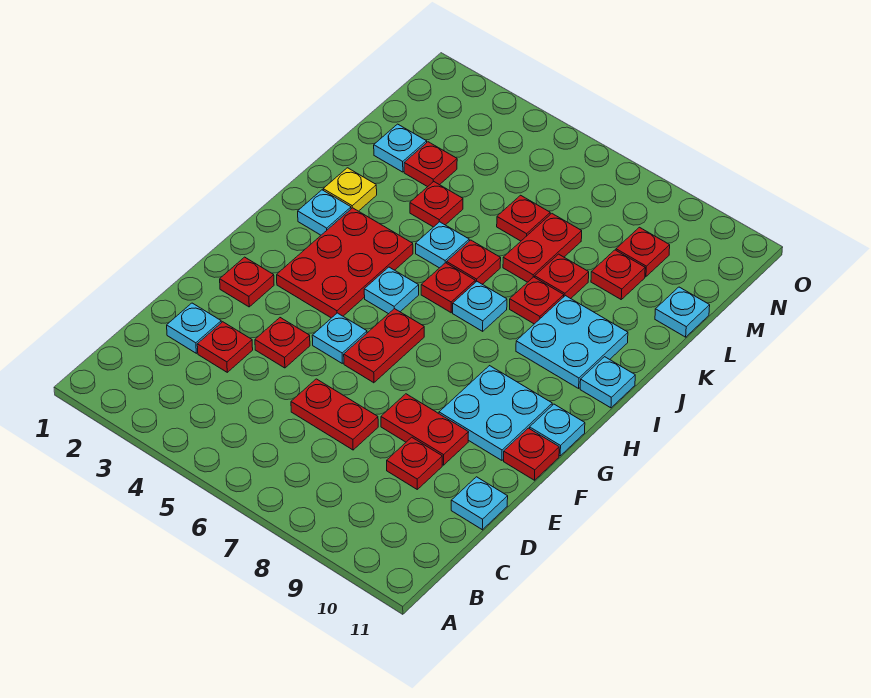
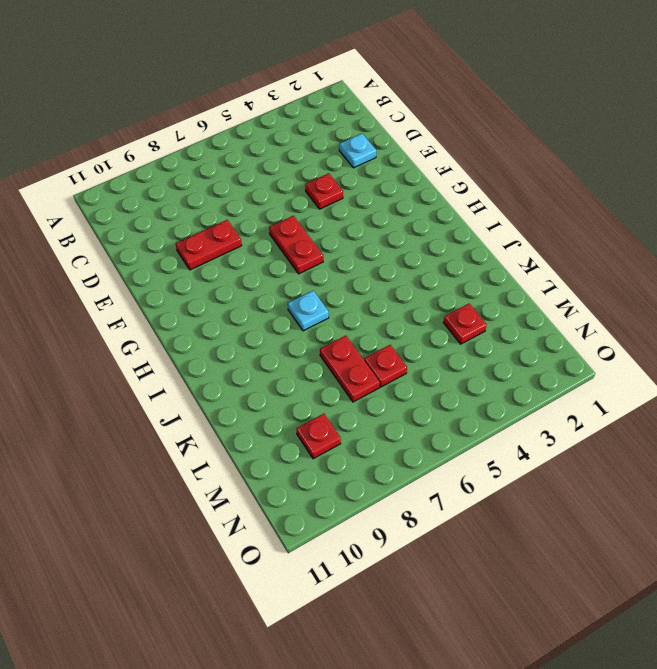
none -> red plate D3 level 1
none -> red plate D6:D7 level 1
none -> red plate D9 level 1
none -> cyan plate D11 level 1

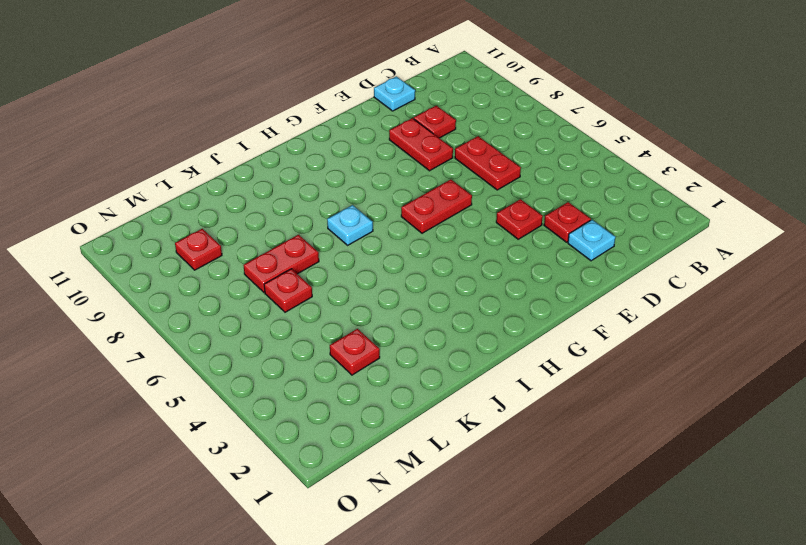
none -> red plate F2 level 1
none -> cyan plate F5 level 1
none -> cyan plate F9:G10 level 1
none -> red plate F11 level 1

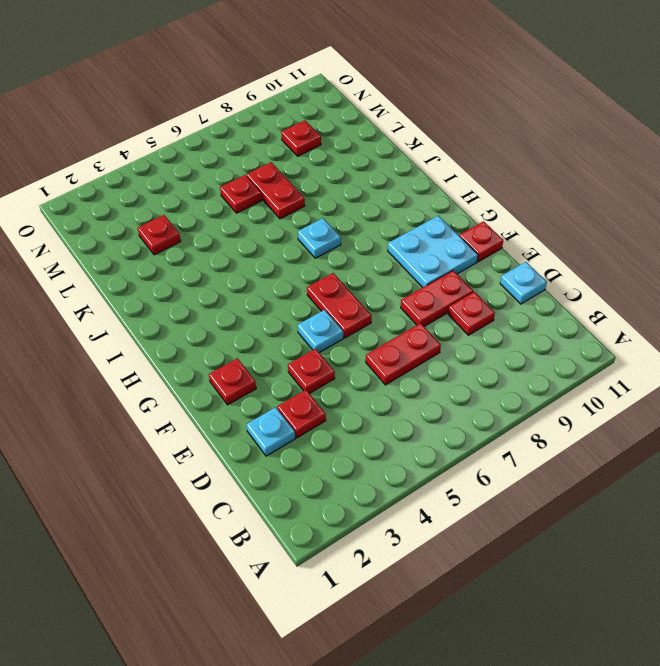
none -> red plate G3:I4 level 1
none -> cyan plate G11 level 1
none -> cyan plate H5 level 1
none -> cyan plate I2 level 1

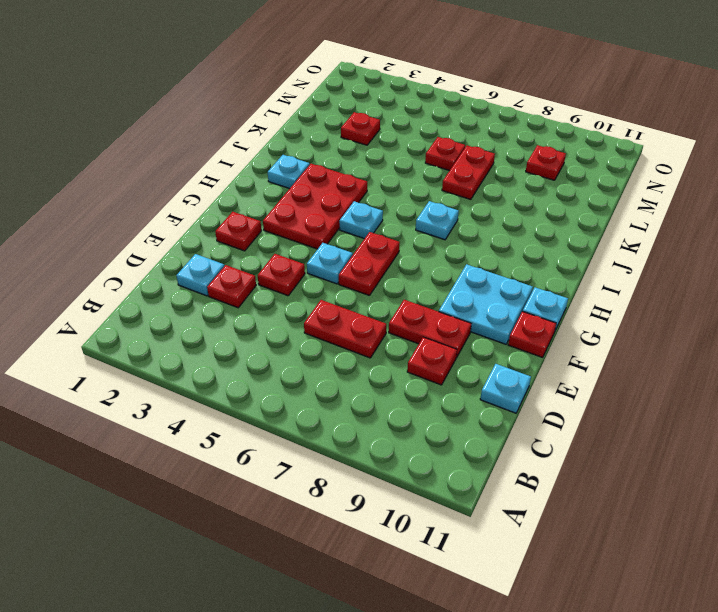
none -> red plate I6 level 1
none -> cyan plate I9:J10 level 1
none -> cyan plate I11 level 1
none -> yellow plate J2 level 1

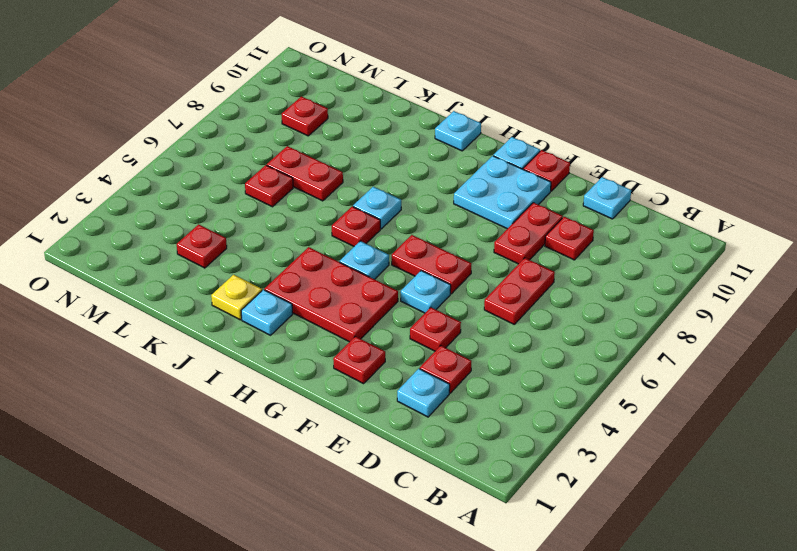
none -> cyan plate I9:J10 level 1
none -> cyan plate J5 level 1
none -> red plate J6 level 1
none -> red plate J8 level 1

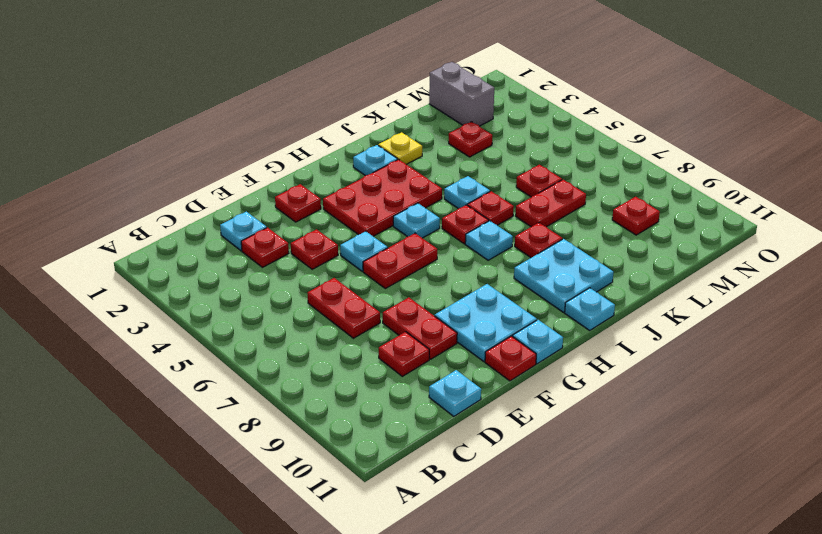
grey brick M1:M2 level 1 -> none
none -> red plate K4 level 1
none -> red plate K8 level 1
none -> cyan plate L2 level 1
none -> red plate L9 level 1

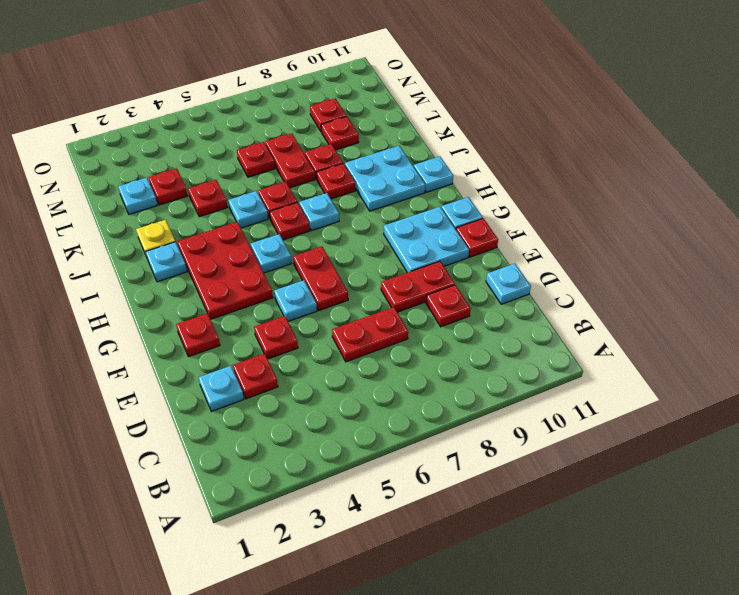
none -> cyan plate L11 level 1

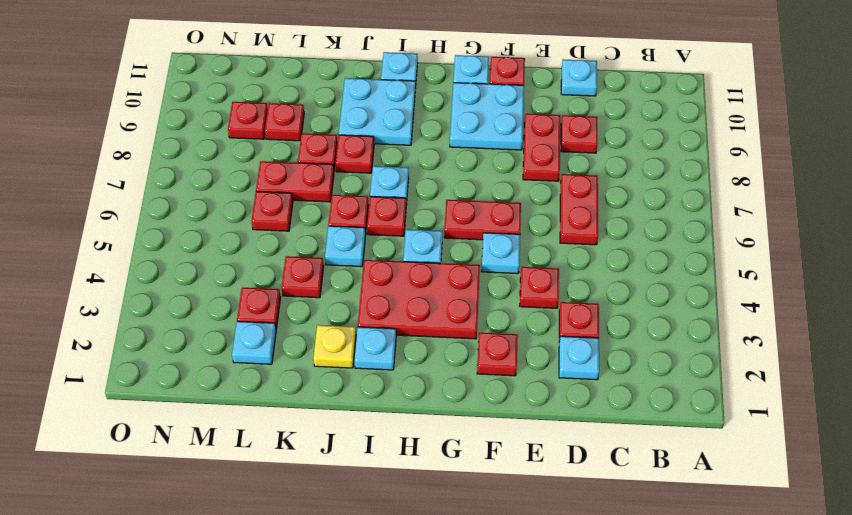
none -> cyan plate L11 level 1

